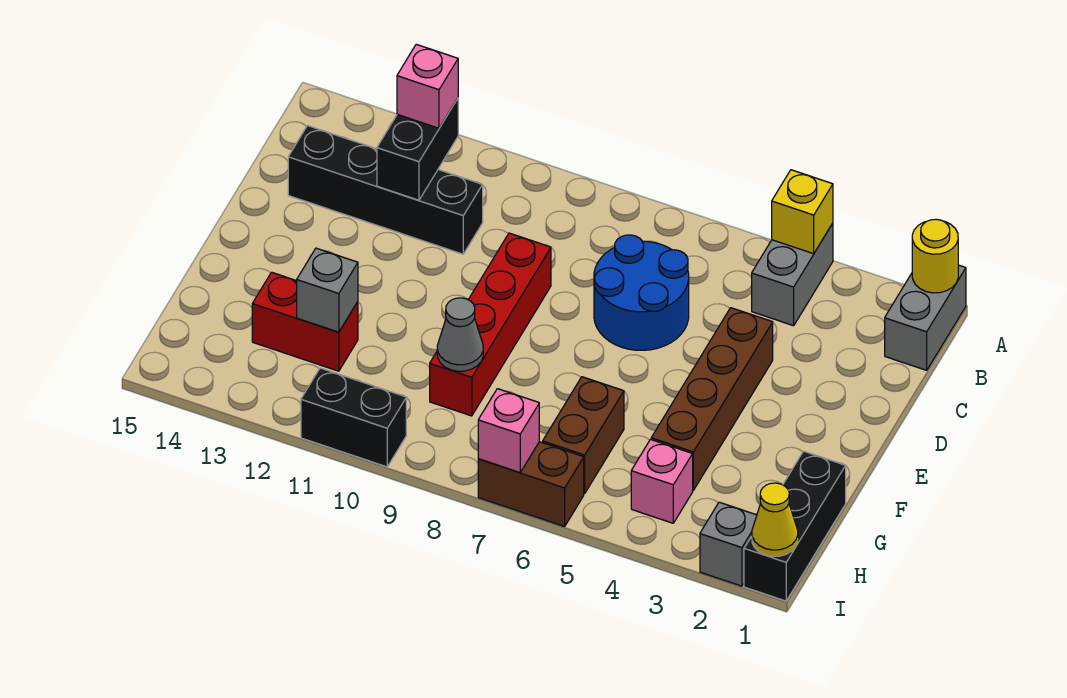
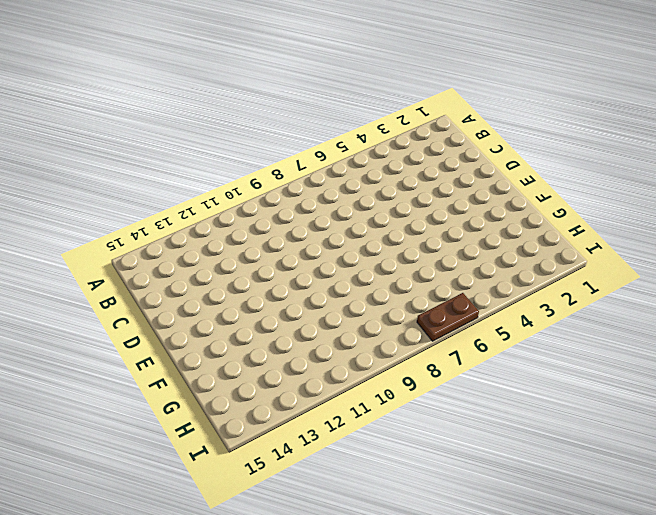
brown plate I6:I7 level 1 -> brown brick I6:I7 level 1
none -> grey brick A1:B1 level 1
none -> grey brick A4:B4 level 1
none -> blue round brick C6:D7 level 1

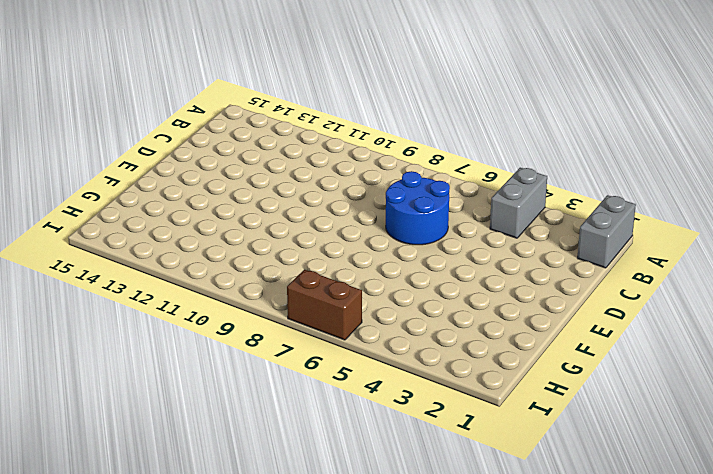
none -> black brick C11:C14 level 1
none -> brown brick D4:G4 level 1
none -> red brick D9:G9 level 1

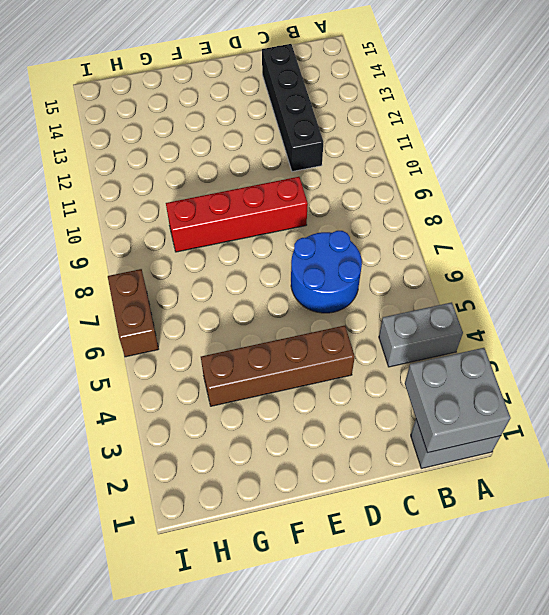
grey brick A1:B2 level 2 -> yellow round brick A1 level 2
none -> black brick G1:I1 level 1
none -> brown brick G6:H6 level 1
none -> red brick G12:G13 level 1

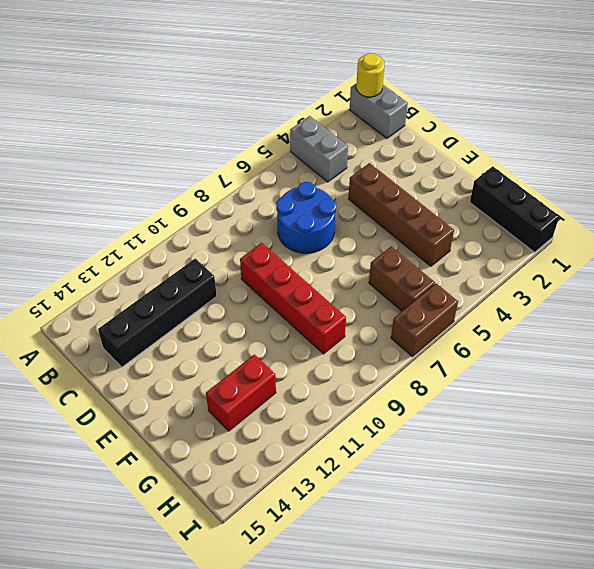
none -> pink brick H4 level 1
none -> grey brick I2 level 1
none -> black brick I10:I11 level 1

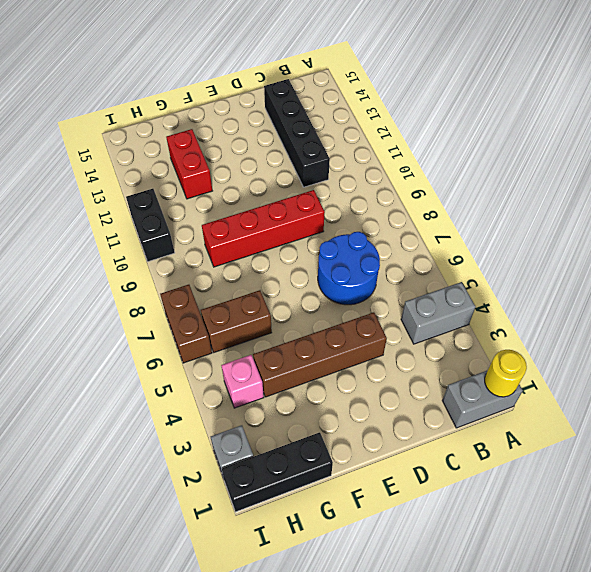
none -> yellow brick A4 level 2
none -> black brick B12:C12 level 2
none -> grey cone G9 level 2

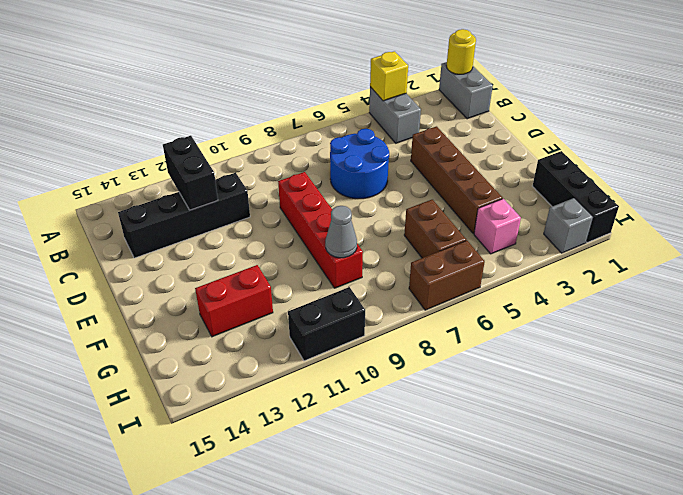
none -> grey brick G12 level 2
none -> yellow cone I1 level 2
none -> pink brick I7 level 2

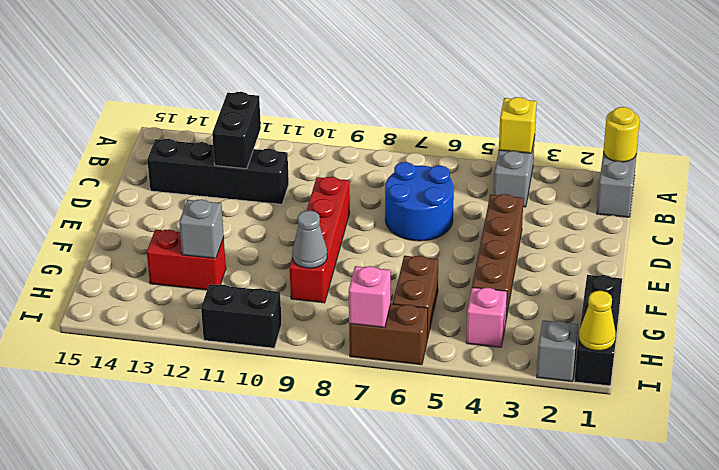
none -> pink brick B12 level 3

